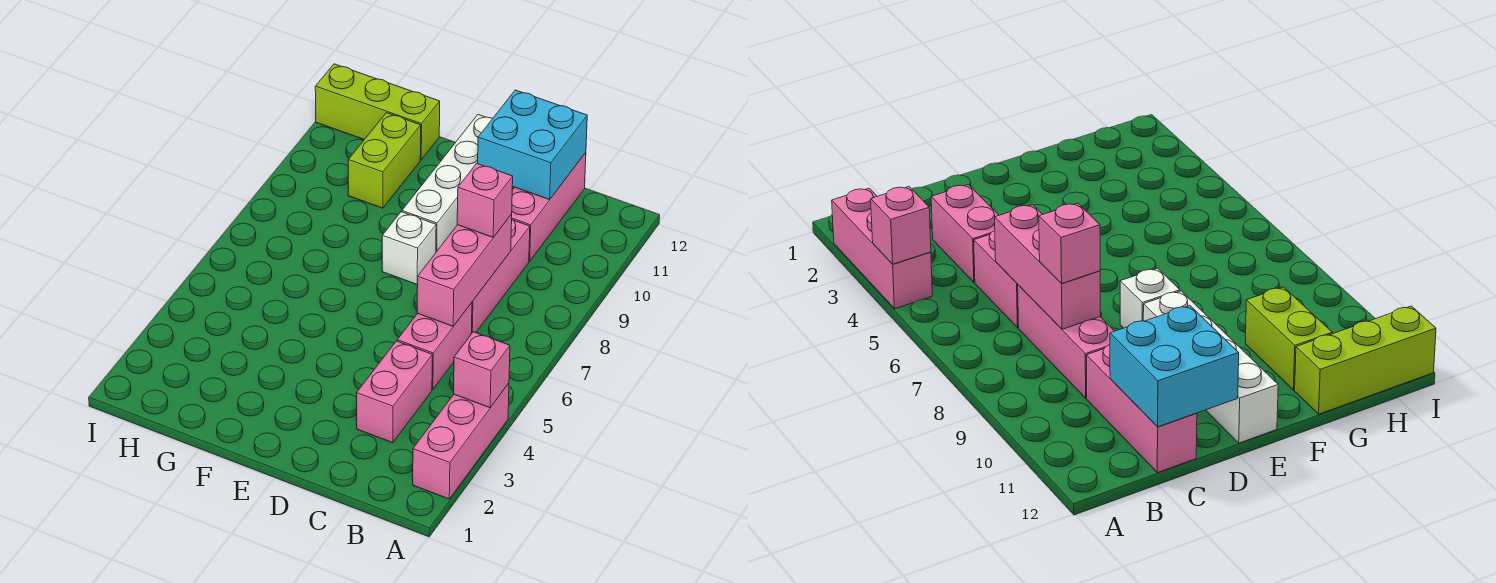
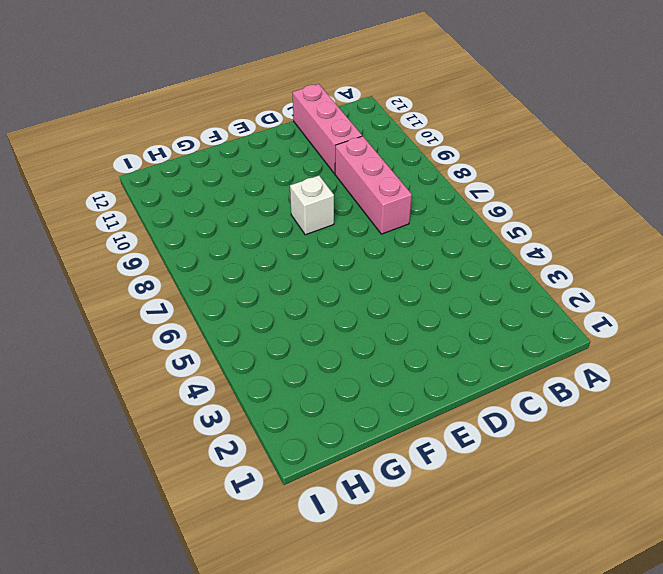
none -> pink brick A2:A4 level 1
none -> pink brick C3:C4 level 1
none -> pink brick C5:C6 level 1

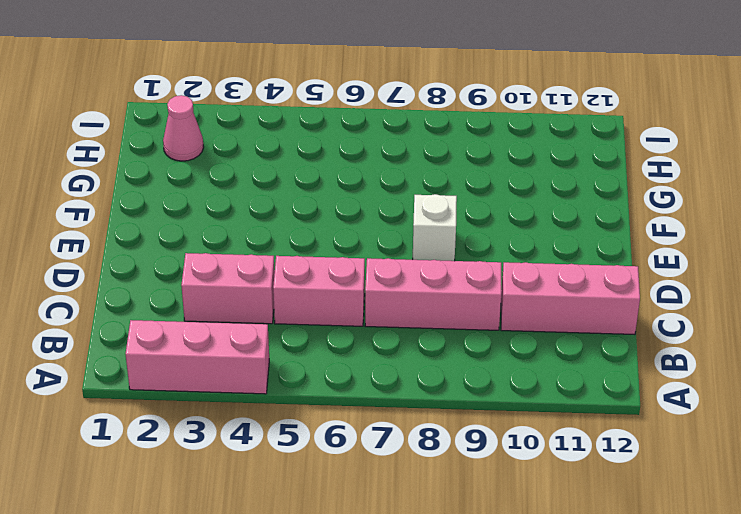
pink cone H2 level 1 -> none
none -> white brick E9:E12 level 1
none -> lime brick G10:G11 level 1
none -> lime brick G12:I12 level 1

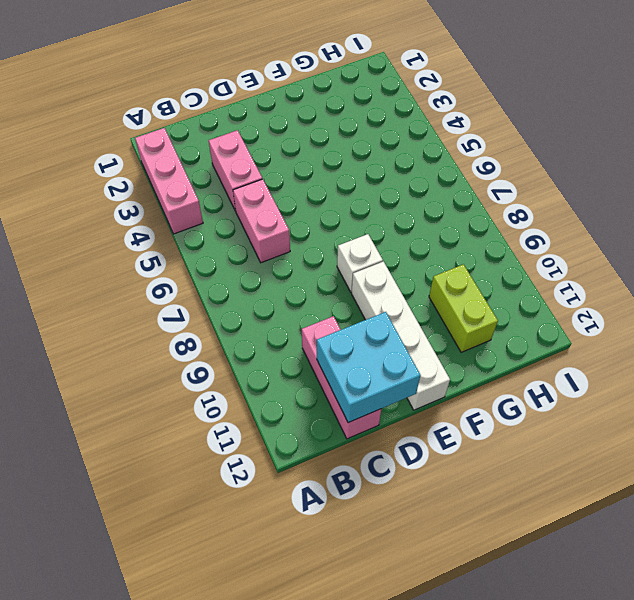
none -> pink brick C7:C9 level 1
none -> lime brick G12:I12 level 1
none -> pink brick A4 level 2

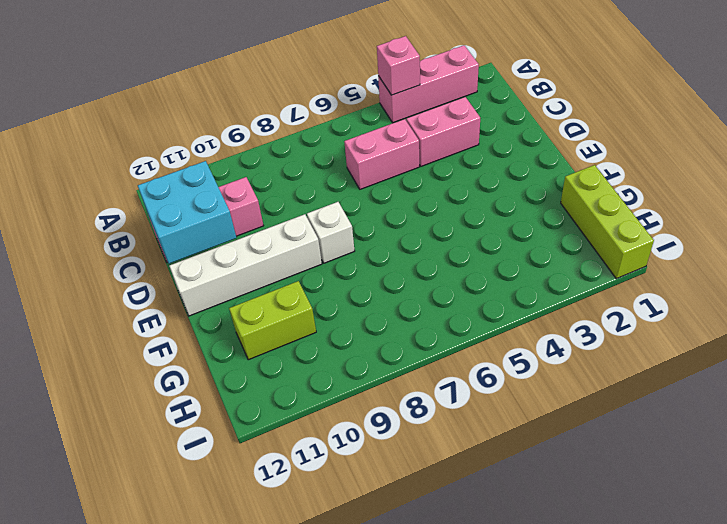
lime brick G1:I1 level 1 -> lime brick G12:I12 level 1
none -> pink brick C7:C9 level 1
none -> pink brick C6:C8 level 2
none -> pink brick C8 level 3

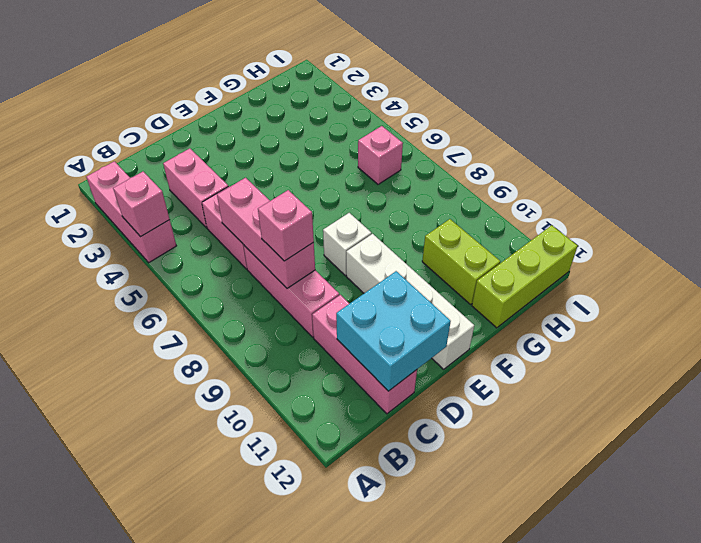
pink brick H6 level 1 -> none

